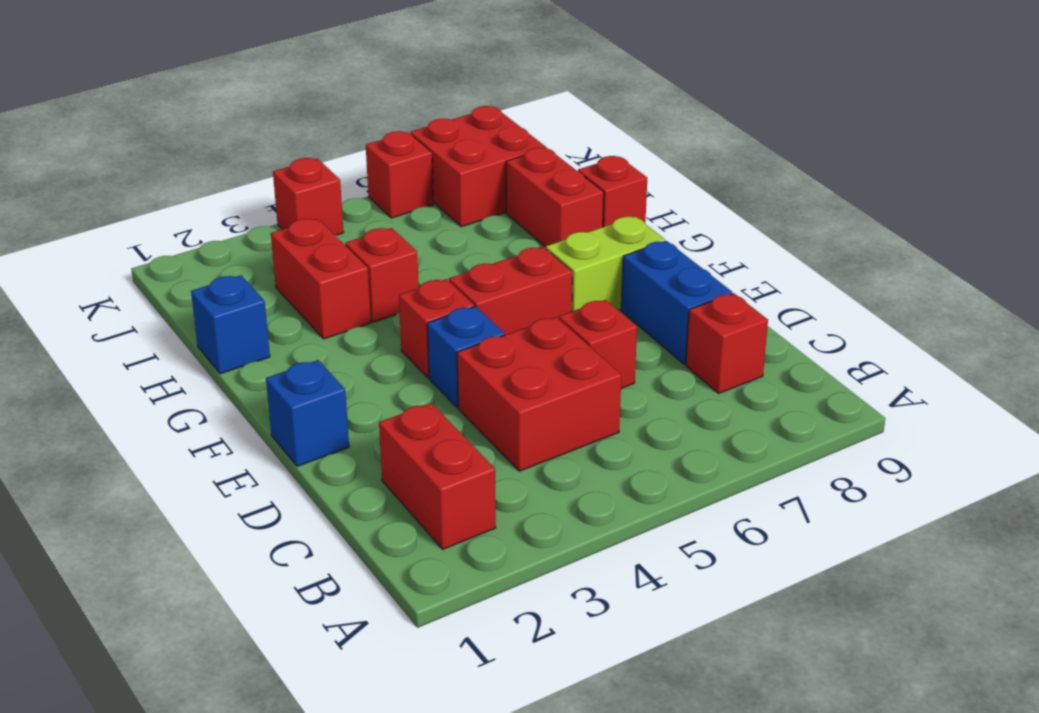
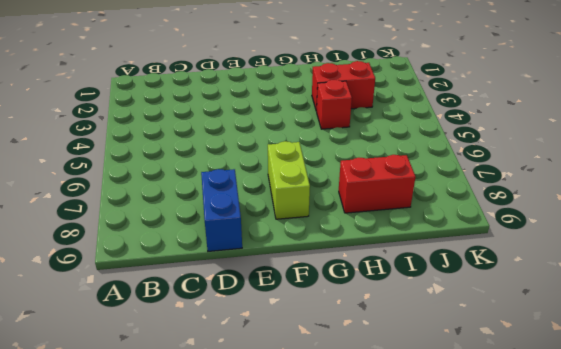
blue brick D8:D9 level 1 -> blue brick D8:E8 level 1
none -> red brick B2:C2 level 1
none -> red brick C4:D5 level 1
none -> red brick C8 level 1

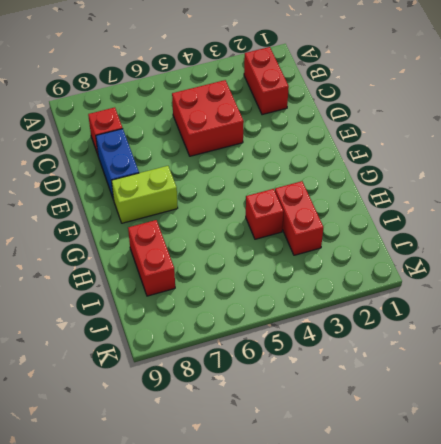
none -> red brick D6 level 1
none -> blue brick E1 level 1
none -> blue brick E4 level 1

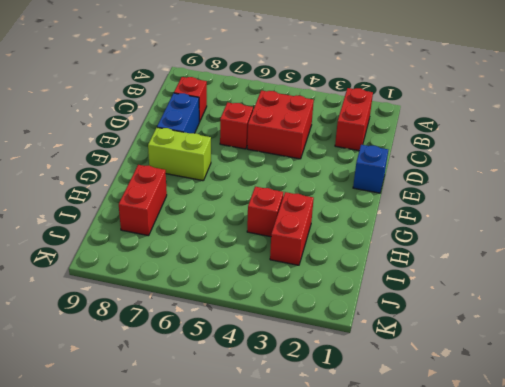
none -> blue brick E4 level 1
none -> red brick F4 level 1
none -> red brick F5:F6 level 1

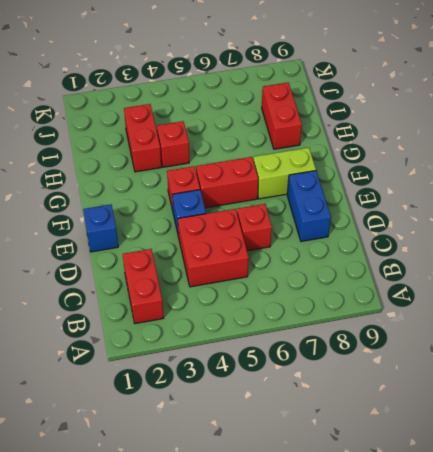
none -> red brick C8 level 1
none -> blue brick H1 level 1
none -> red brick H9 level 1

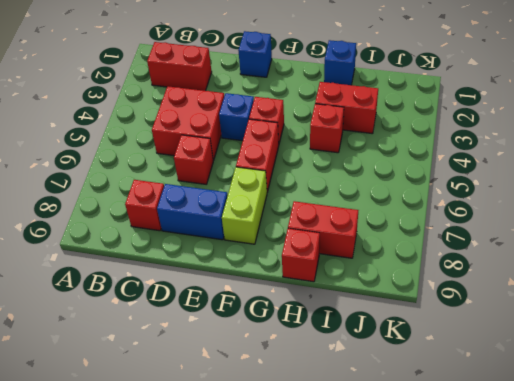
none -> red brick J7:K8 level 1
none -> red brick K4 level 1
none -> red brick K6 level 1

